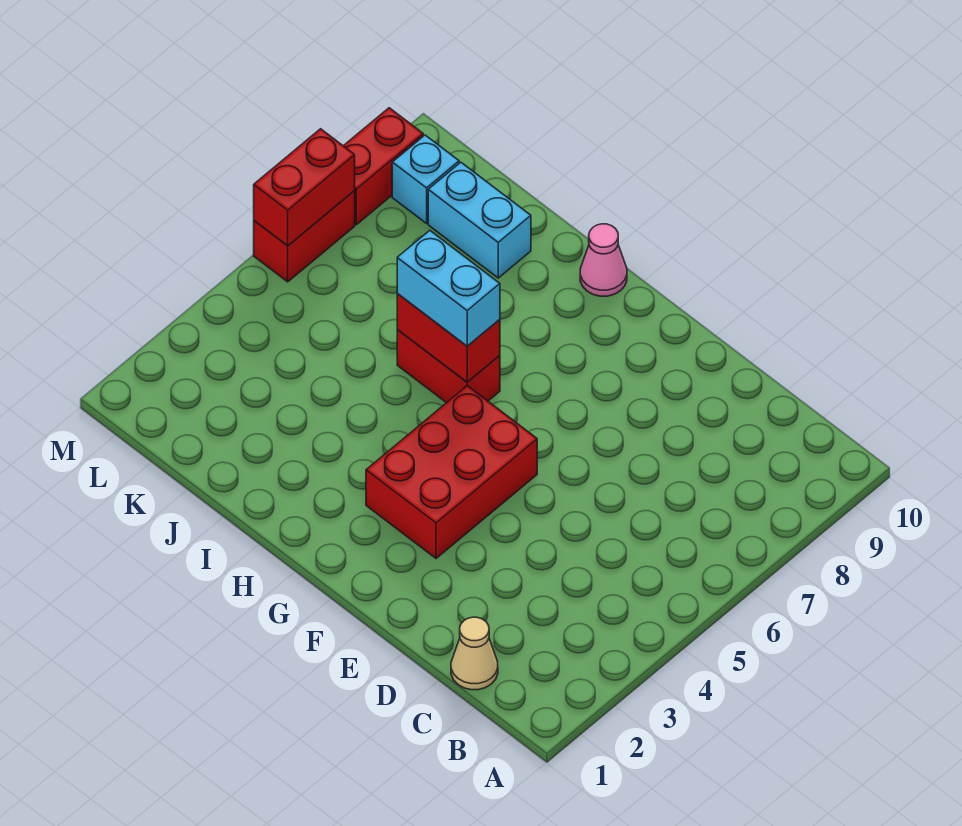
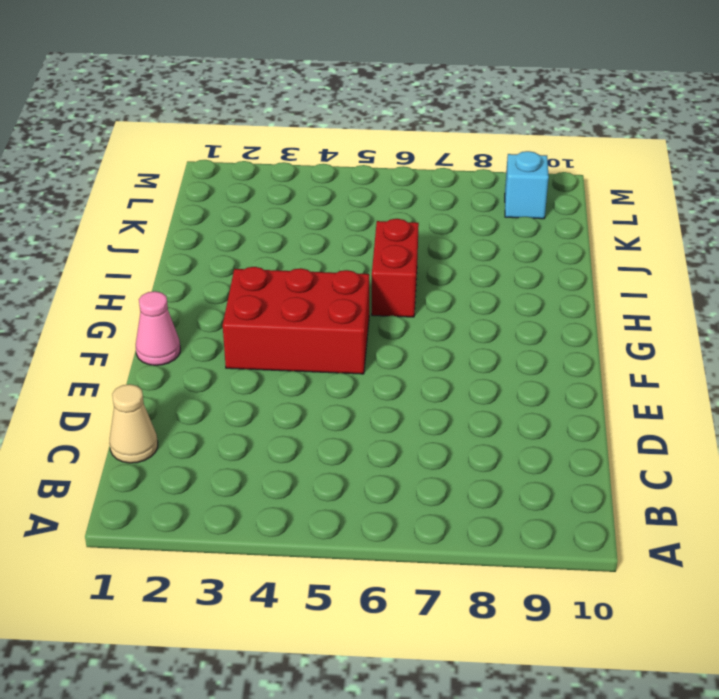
pink cone F1 level 1 -> pink cone H10 level 1
none -> cyan brick J9:K9 level 1
none -> red brick M6:M7 level 1

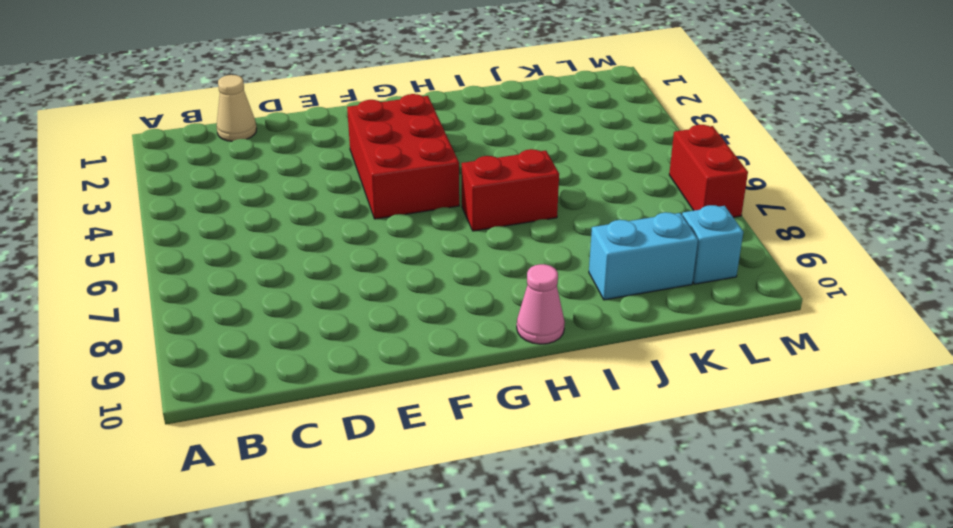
none -> red brick M8:M9 level 1
none -> red brick H6:I6 level 2

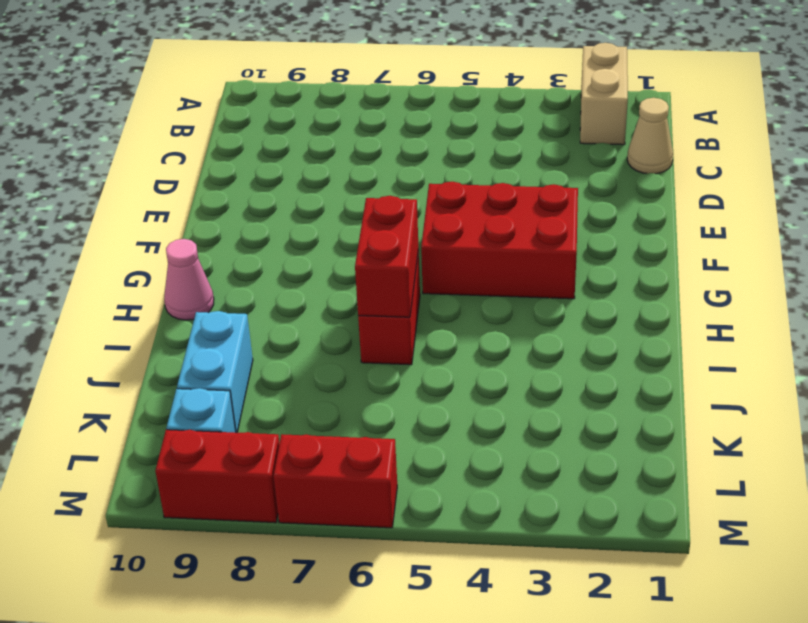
tan brick A2:B2 level 1 -> none
none -> red brick M6:M7 level 2
none -> cyan brick H6:I6 level 3

